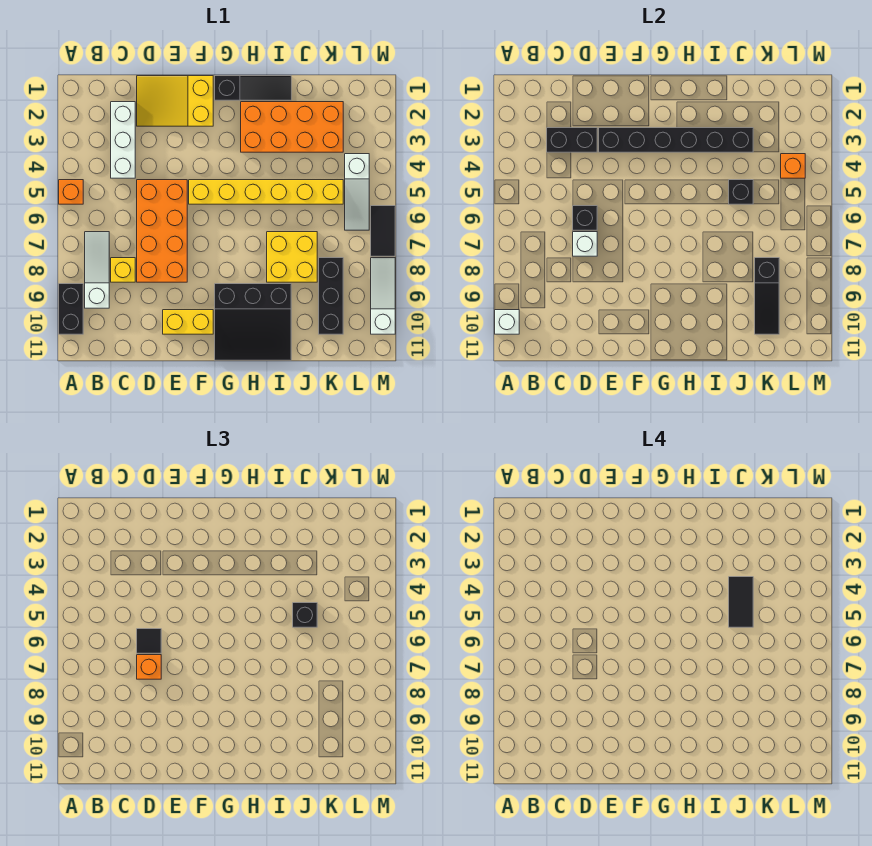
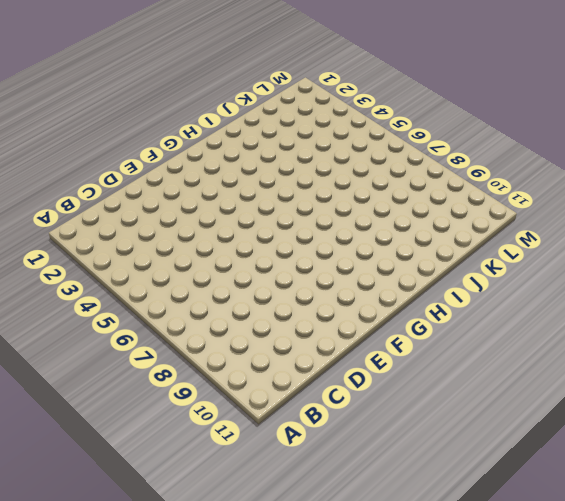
none -> orange brick A5 level 1
none -> black brick A9:A10 level 1
none -> white slope B7:B9 level 1 top 9

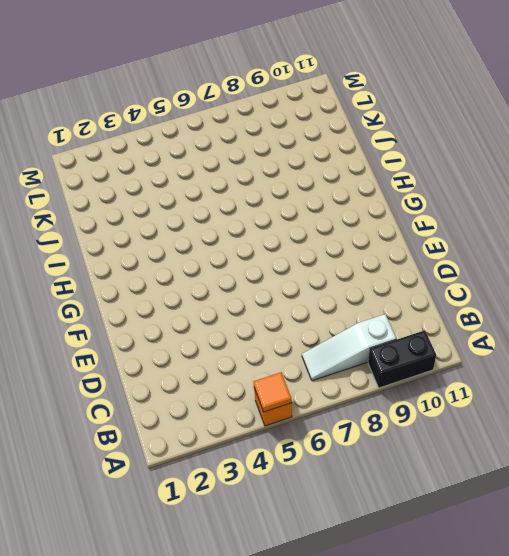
orange tile A5 level 2 -> none
none -> white brick C2:C4 level 1
none -> yellow brick C8 level 1
none -> yellow slope D1:F2 level 1 top F

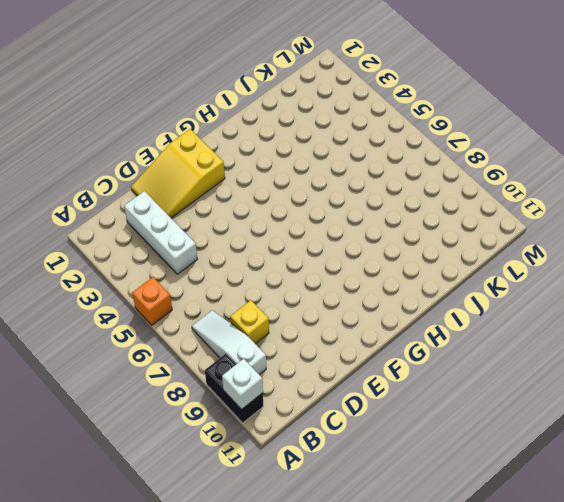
none -> orange brick D5:E8 level 1
none -> yellow brick E10:F10 level 1
none -> yellow brick F5:K5 level 1

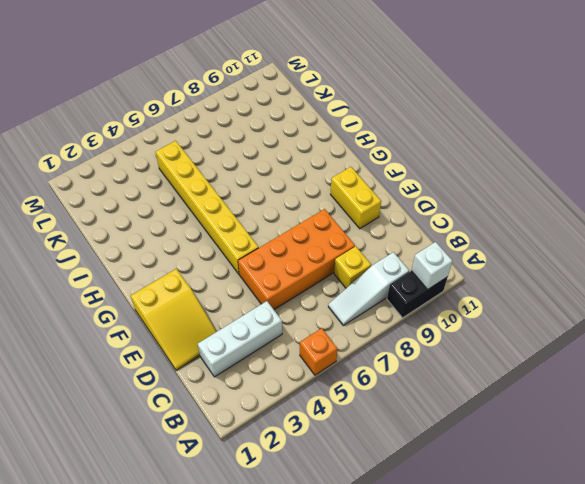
none -> black slope G1:I1 level 1 top G
none -> black slope G9:I11 level 1 top 9
none -> orange brick H2:K3 level 1

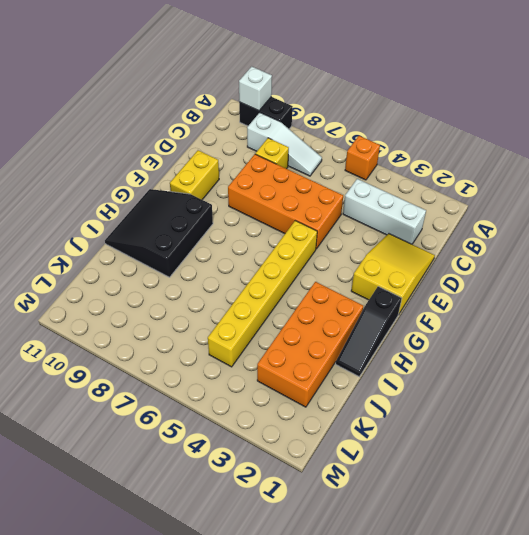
none -> yellow brick I7:J8 level 1
none -> black brick K8:K10 level 1
none -> white slope L4:L6 level 1 top 4

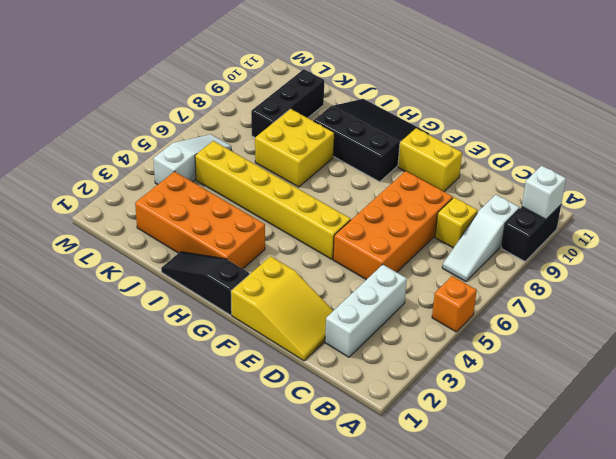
none -> black tile M6:M7 level 1
none -> white slope M8:M10 level 1 top 10
none -> black brick C3:D3 level 2

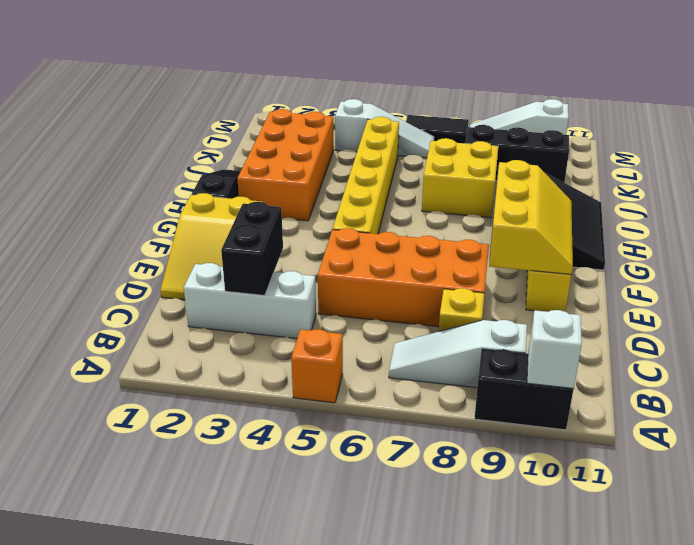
yellow slope E9:G10 level 2 top 9 -> none
none -> black brick D6 level 2
none -> white brick D7 level 2
none -> black brick E3:J3 level 2

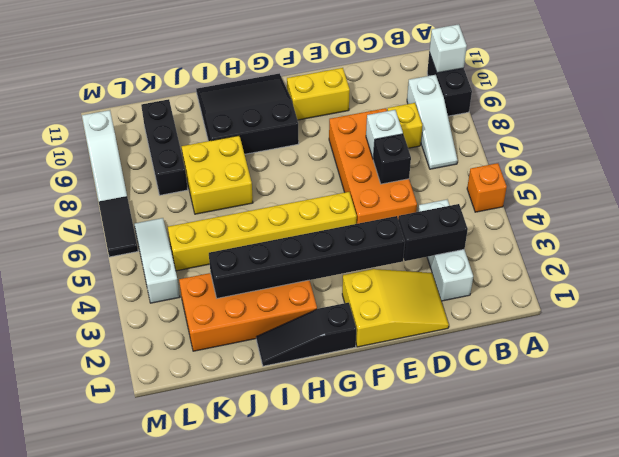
none -> black brick J5 level 2
none -> black slope K8:K10 level 2 top 8
none -> orange brick L4 level 2

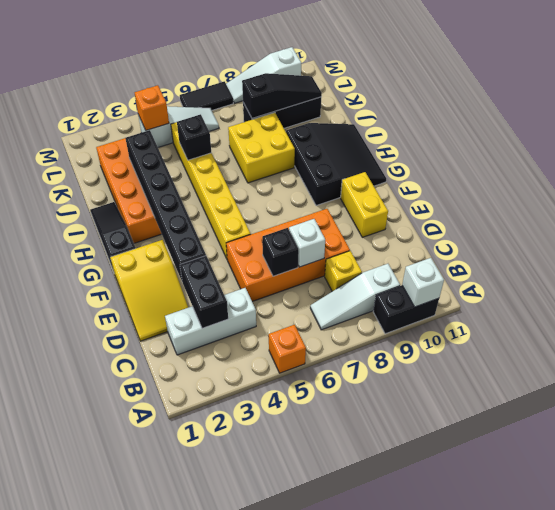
none -> black tile D6 level 3
none -> orange brick D7 level 3
none -> black brick J5 level 3

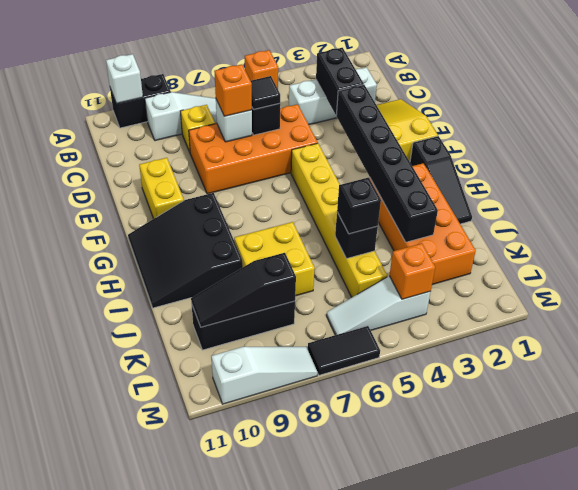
none -> black tile J4:J5 level 4

